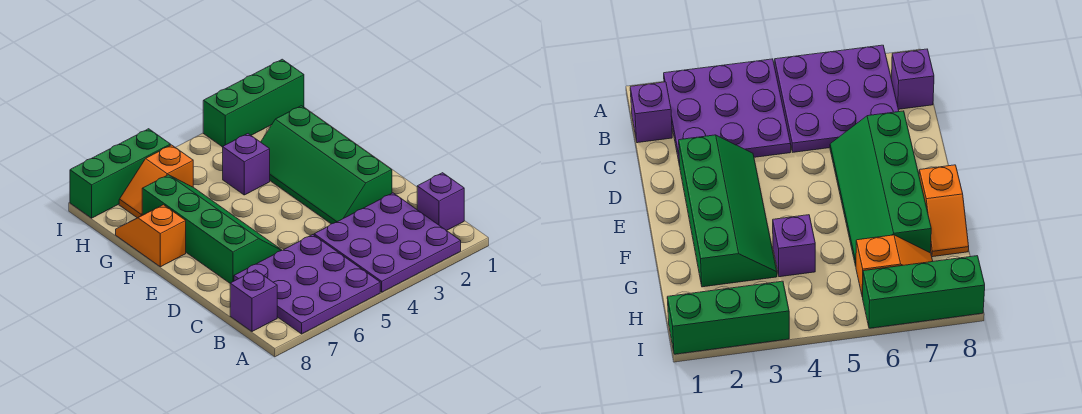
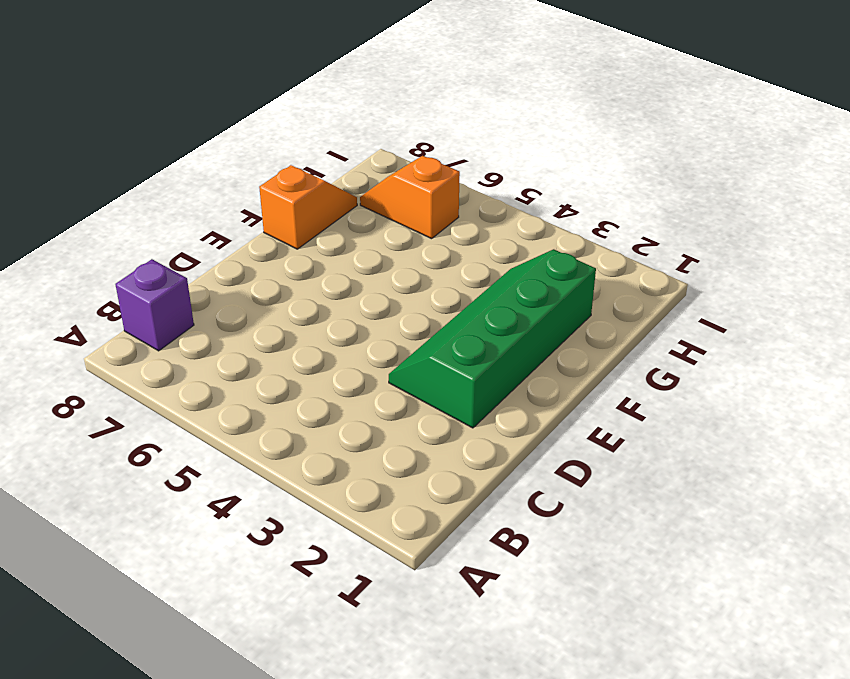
none -> purple plate A2:C4 level 1
none -> purple plate A5:C7 level 1

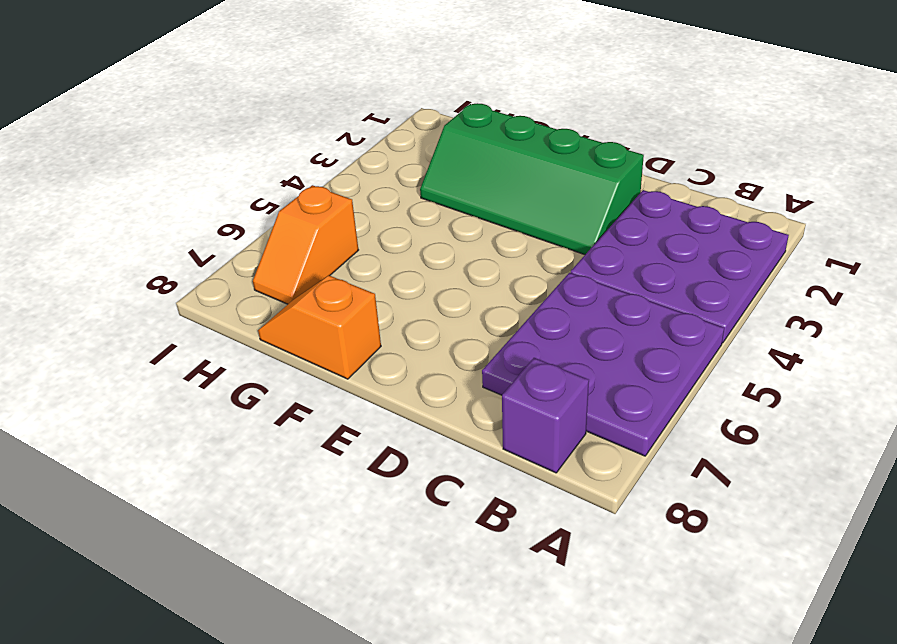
none -> purple brick B1 level 1
none -> green slope D6:G7 level 1 top 7

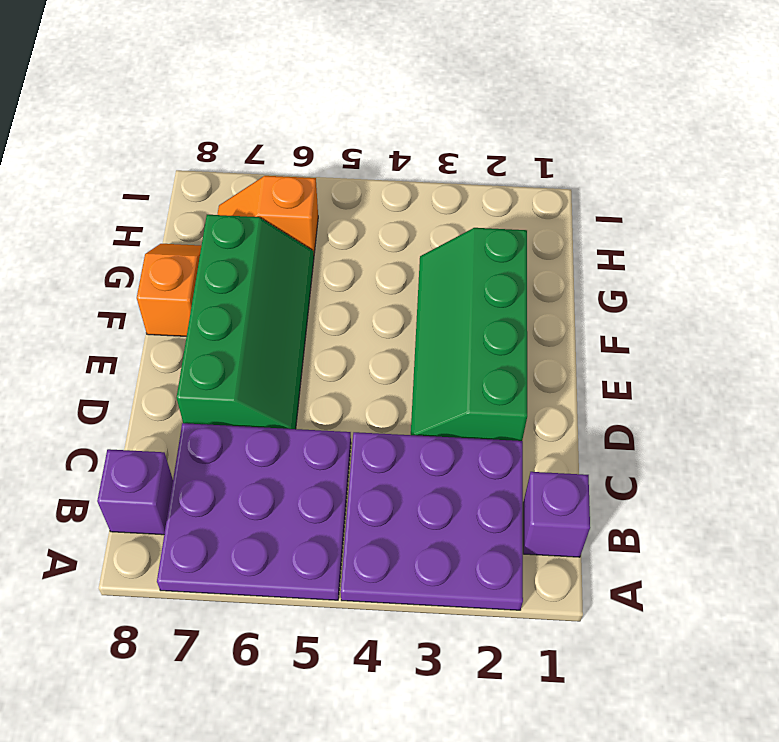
none -> purple brick G4 level 1
none -> green brick I1:I3 level 1

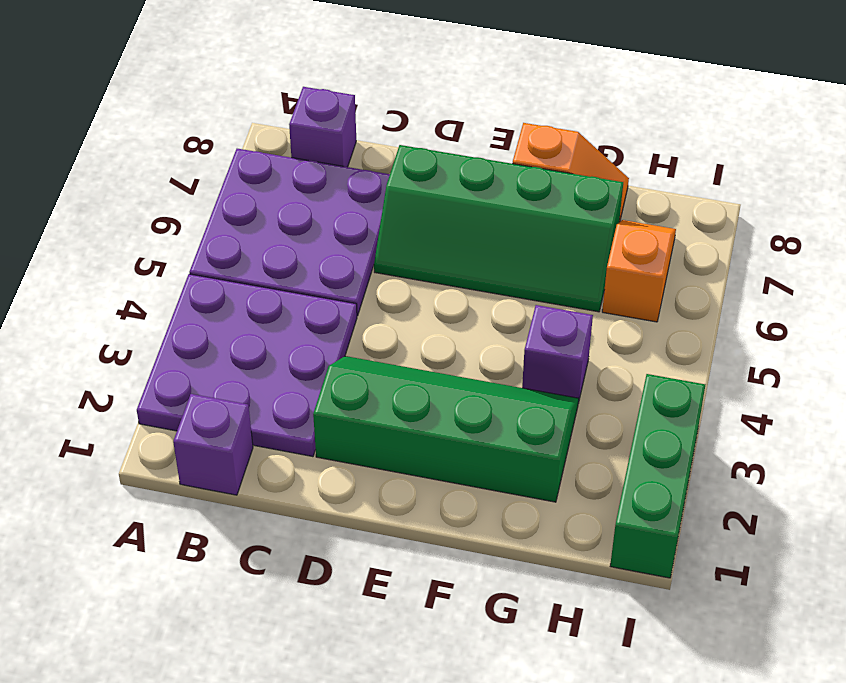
none -> green brick I6:I8 level 1

